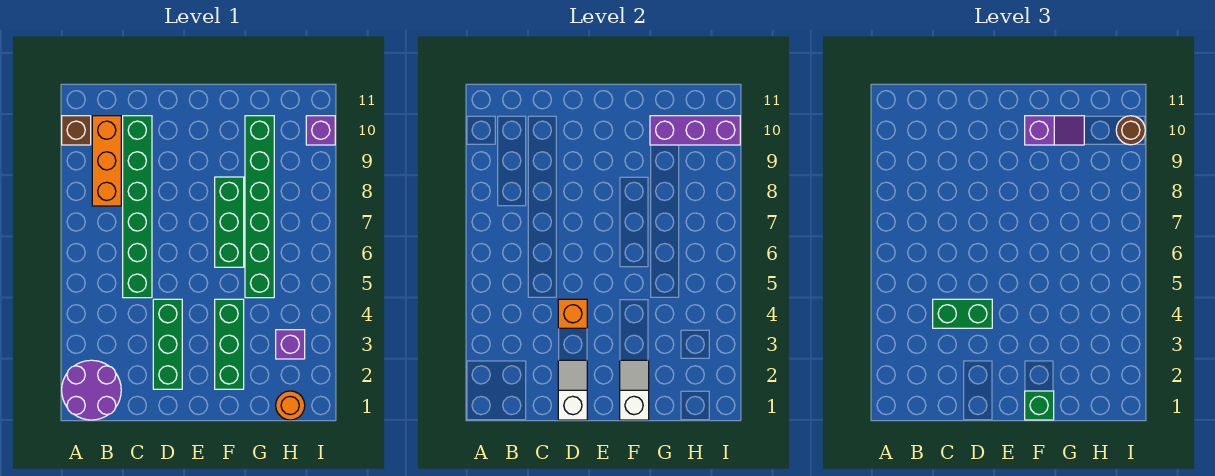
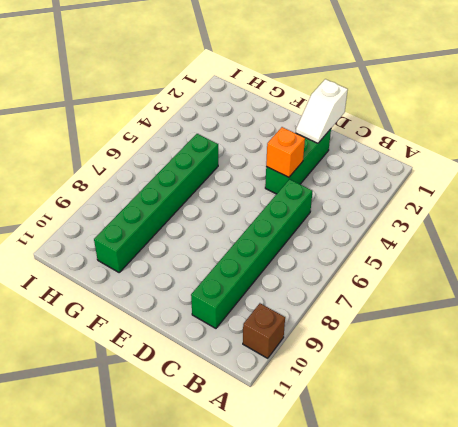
none -> purple round brick A1:B2 level 1
none -> orange brick B8:B10 level 1
none -> green brick F2:F4 level 1

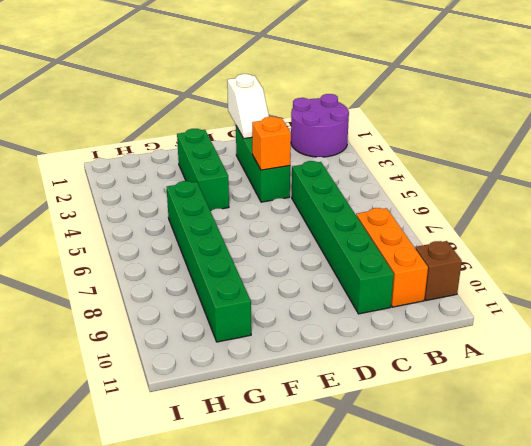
none -> green brick F6:F8 level 1
none -> orange round brick H1 level 1
none -> purple brick H3 level 1

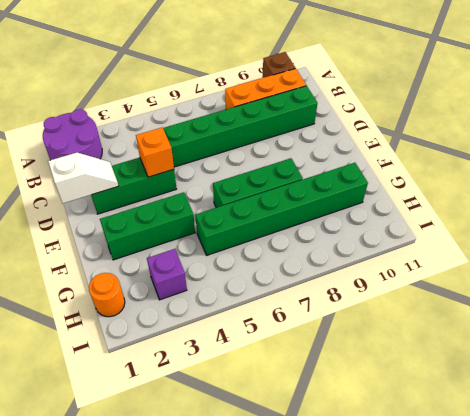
none -> purple brick I10 level 1
none -> white slope F1:F2 level 2 top 1
none -> purple brick G10:I10 level 2

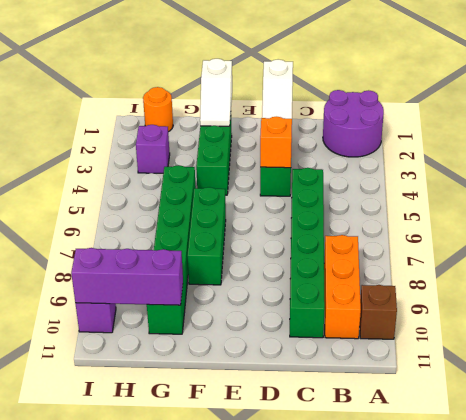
none -> green brick C4:D4 level 3
none -> green brick F1 level 3
none -> purple slope F10:G10 level 3 top F

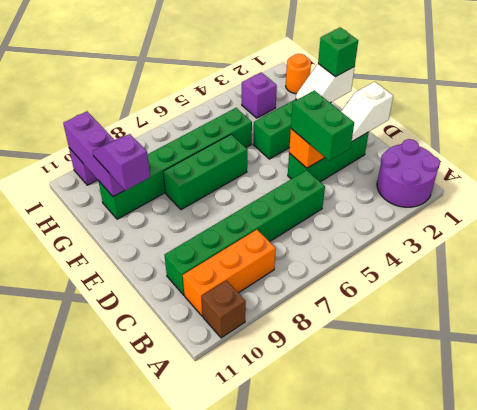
none -> brown round brick I10 level 3

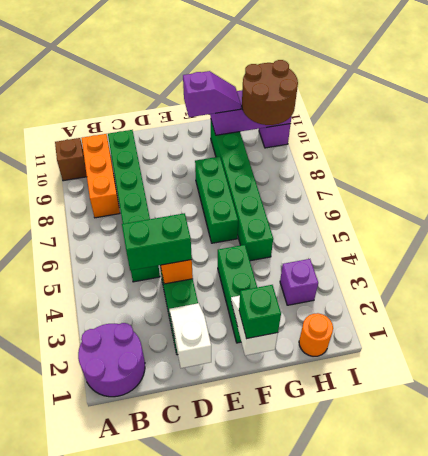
brown round brick H9:I10 level 3 -> brown round brick I10 level 3

